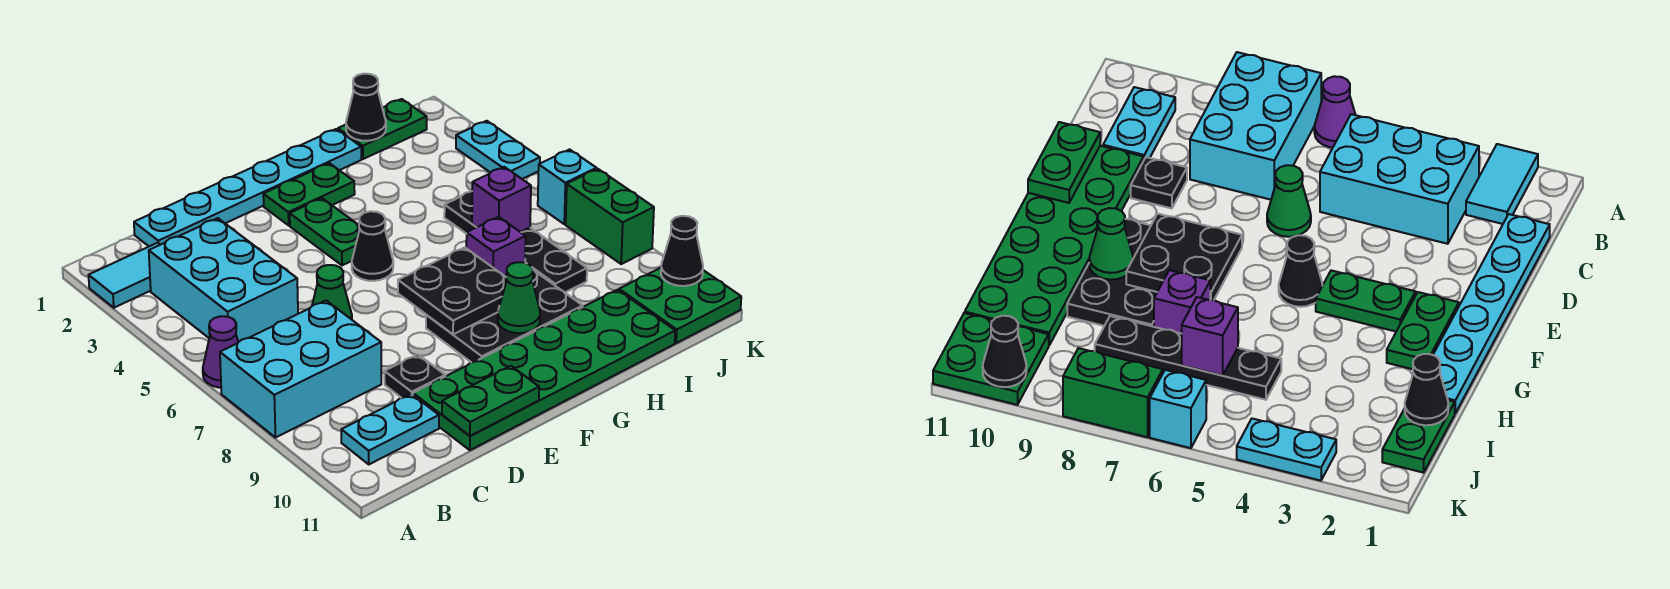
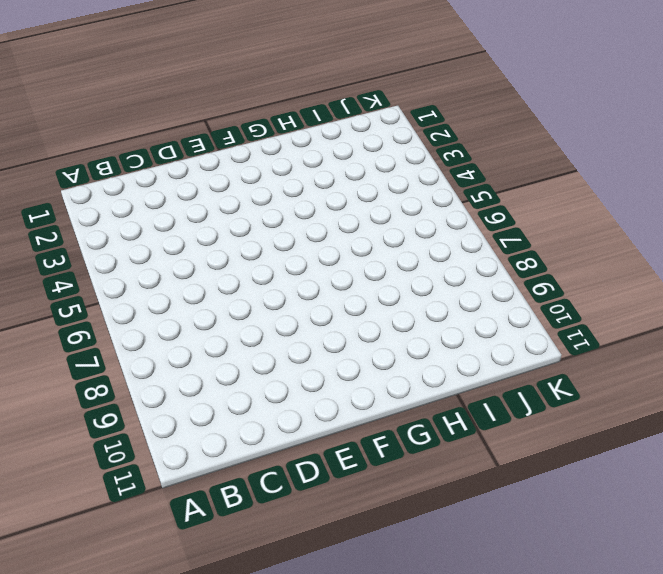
none -> cyan tile A2:B2 level 1
none -> purple cone A6 level 1
none -> cyan brick A7:C8 level 1

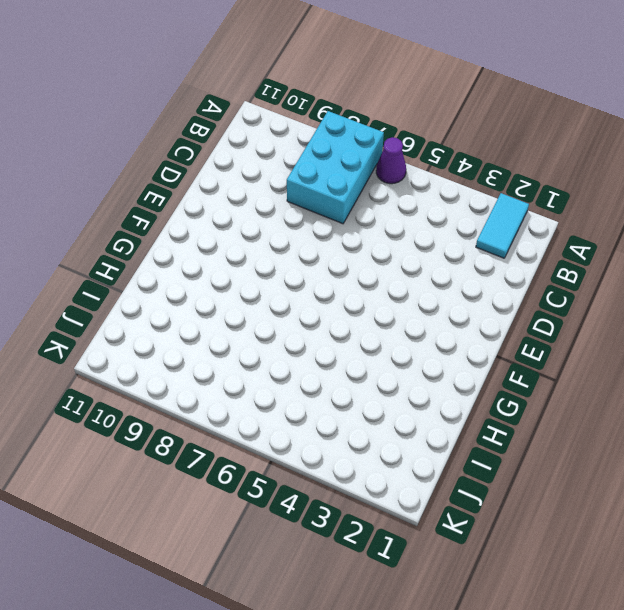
none -> cyan brick B3:C5 level 1
none -> cyan plate B10:C10 level 1
none -> cyan plate C1:H1 level 1

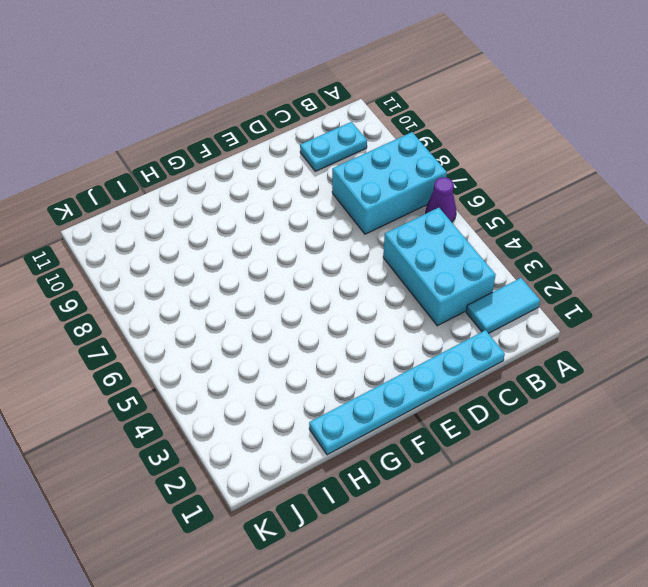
none -> green cone D6 level 1
none -> black plate D9 level 1
none -> green plate D10:I11 level 1

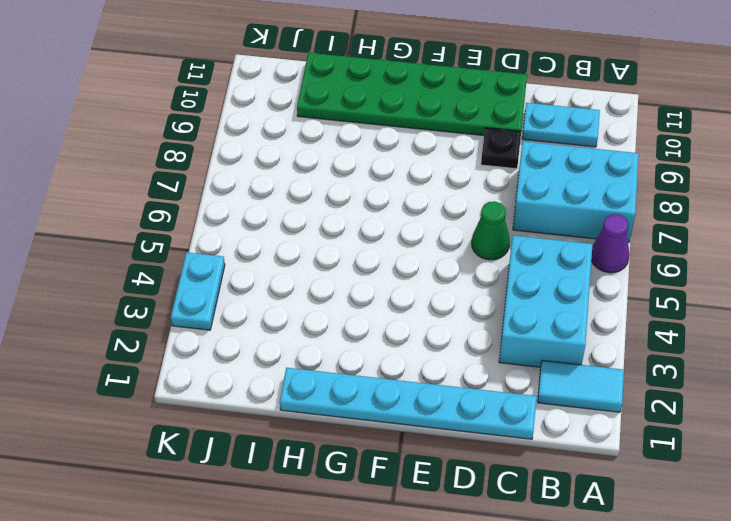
none -> green plate F2:G2 level 1
none -> green plate F3:F4 level 1
none -> black cone F5 level 1

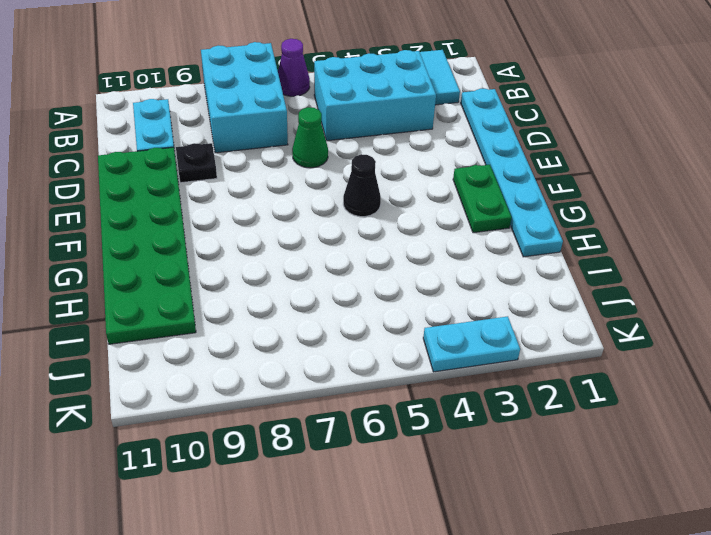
none -> green plate F3:F4 level 1
none -> black plate F8:H9 level 1
none -> purple brick H7 level 1

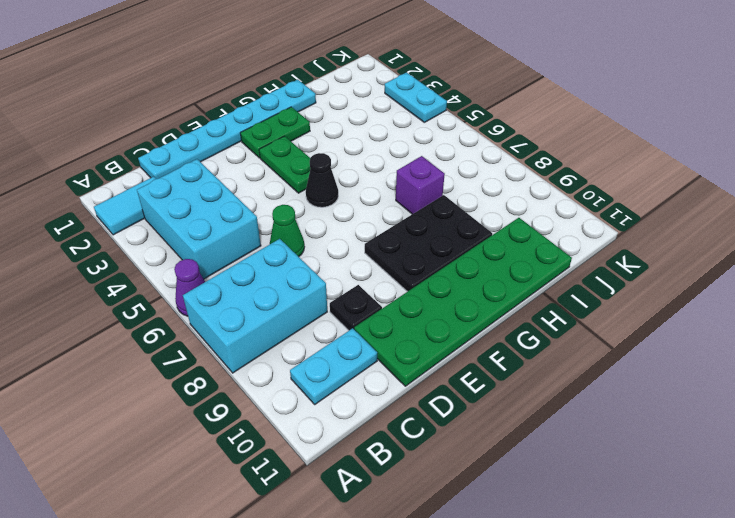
none -> green plate I1:J1 level 1
none -> black plate I5:I8 level 1
none -> green plate J10:K11 level 1

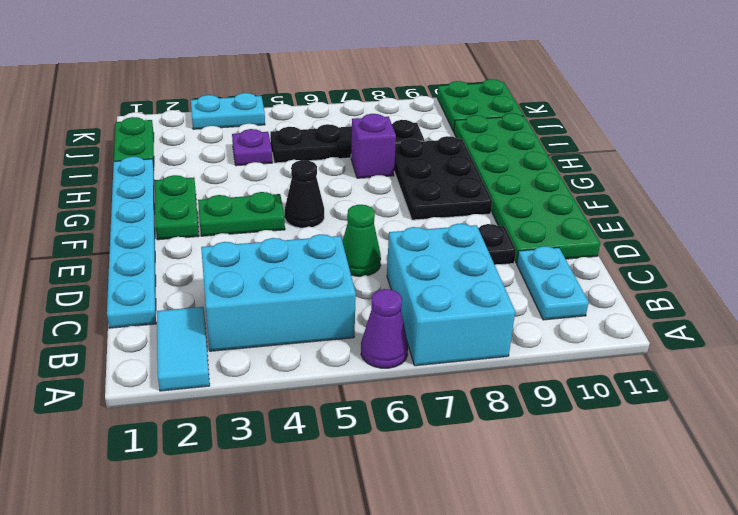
purple plate I4 level 1 -> none
none -> cyan brick K6 level 1
none -> green brick K7:K8 level 1
none -> green plate D11:E11 level 2

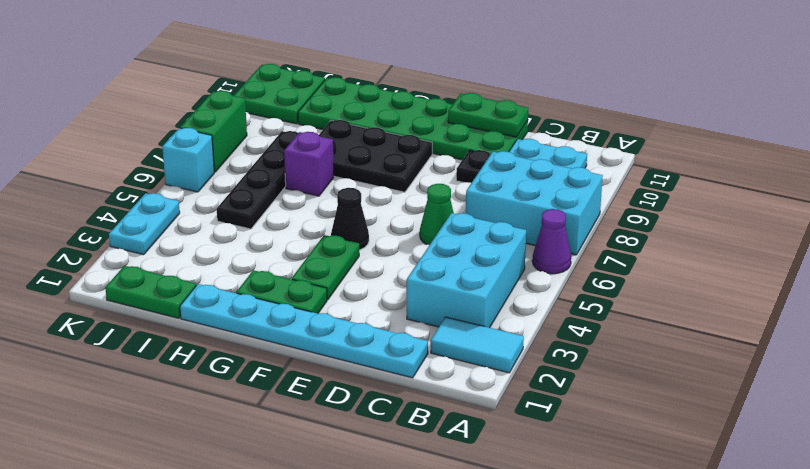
none -> black plate F7:G8 level 2
none -> green cone G9 level 2
none -> black cone I1 level 2

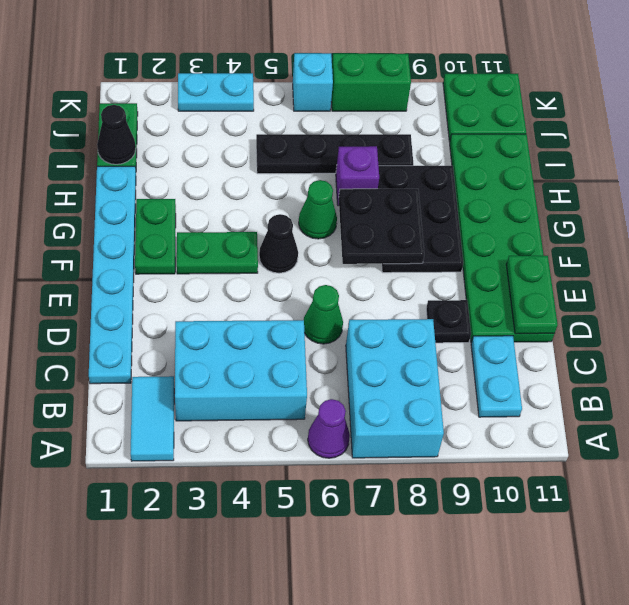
green cone G6 level 1 -> green cone G9 level 2
none -> purple brick I6 level 2
none -> black cone K10 level 2

